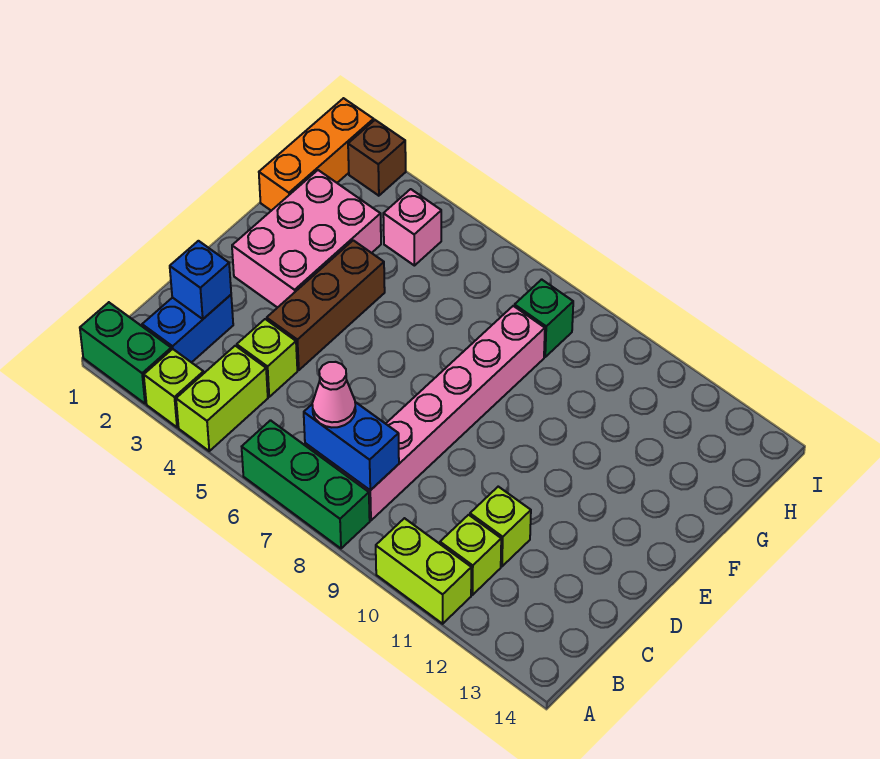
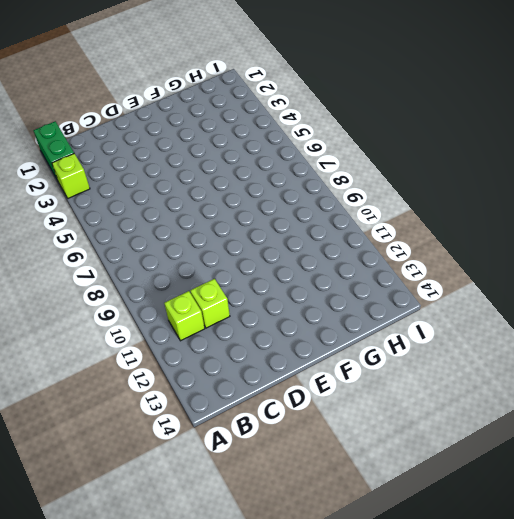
none -> lime brick A4:B4 level 1
none -> green brick A6:A8 level 1
none -> lime brick A10:A11 level 1

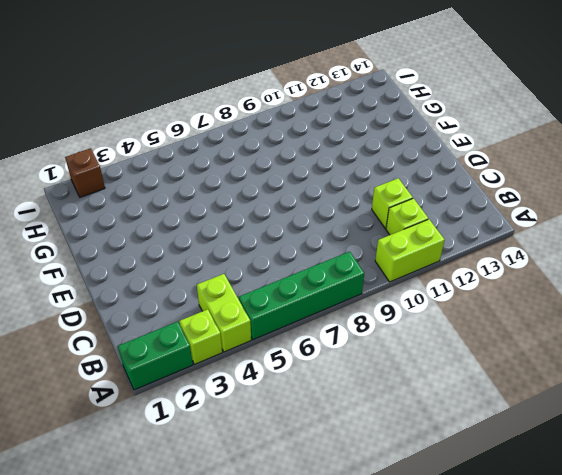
green brick A5:A8 level 1 -> green brick A6:A8 level 1
none -> blue brick B2:C2 level 1
none -> pink brick B8:G8 level 1
none -> lime brick C4 level 1

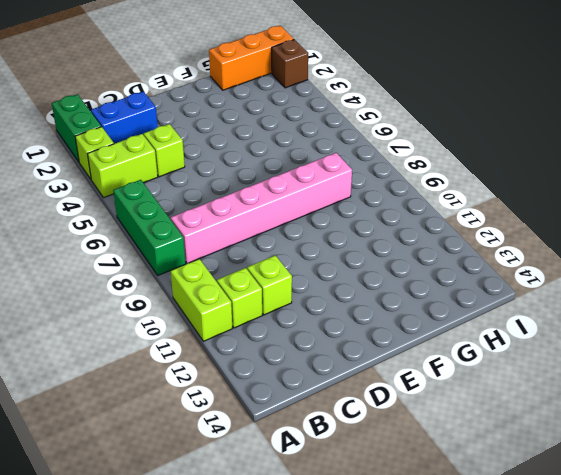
none -> brown brick D4:F4 level 1
none -> pink brick E2:G3 level 1
none -> pink brick H4 level 1

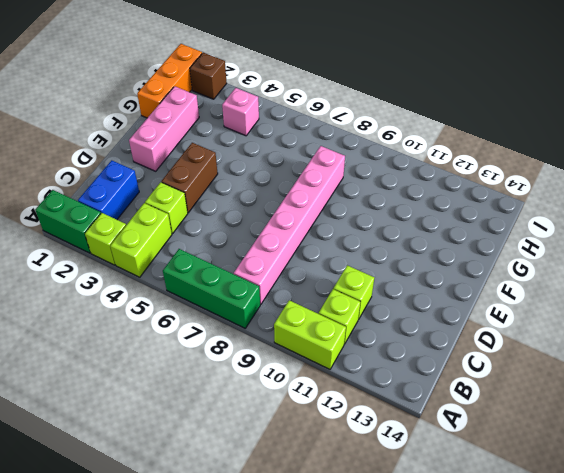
brown brick D4:E4 level 1 -> brown brick D4:F4 level 1
pink brick E2:G2 level 1 -> pink brick E2:G3 level 1
none -> green brick H8 level 1
none -> blue brick B7:B8 level 2
none -> blue brick C2 level 2

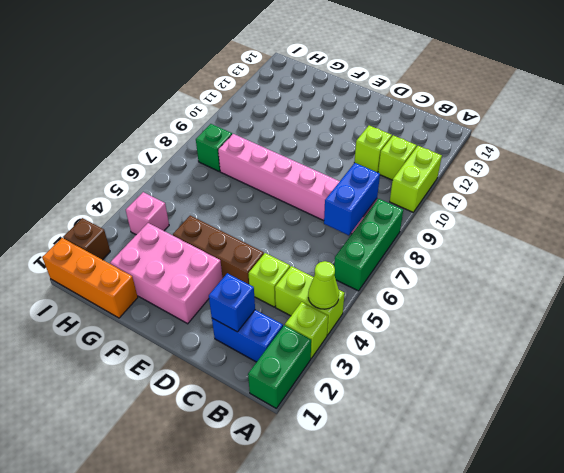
lime cone A4 level 2 -> none
none -> pink cone B7 level 3

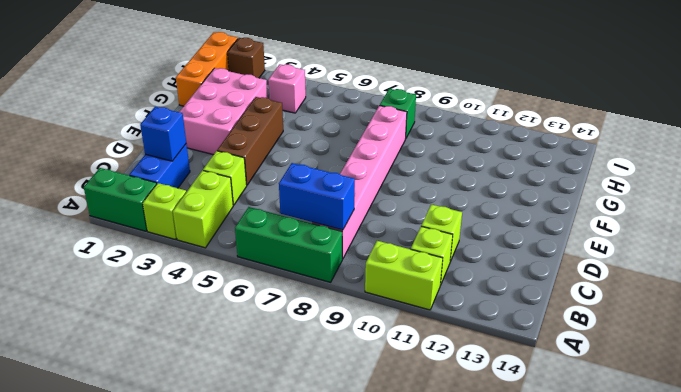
none -> pink cone B7 level 3

